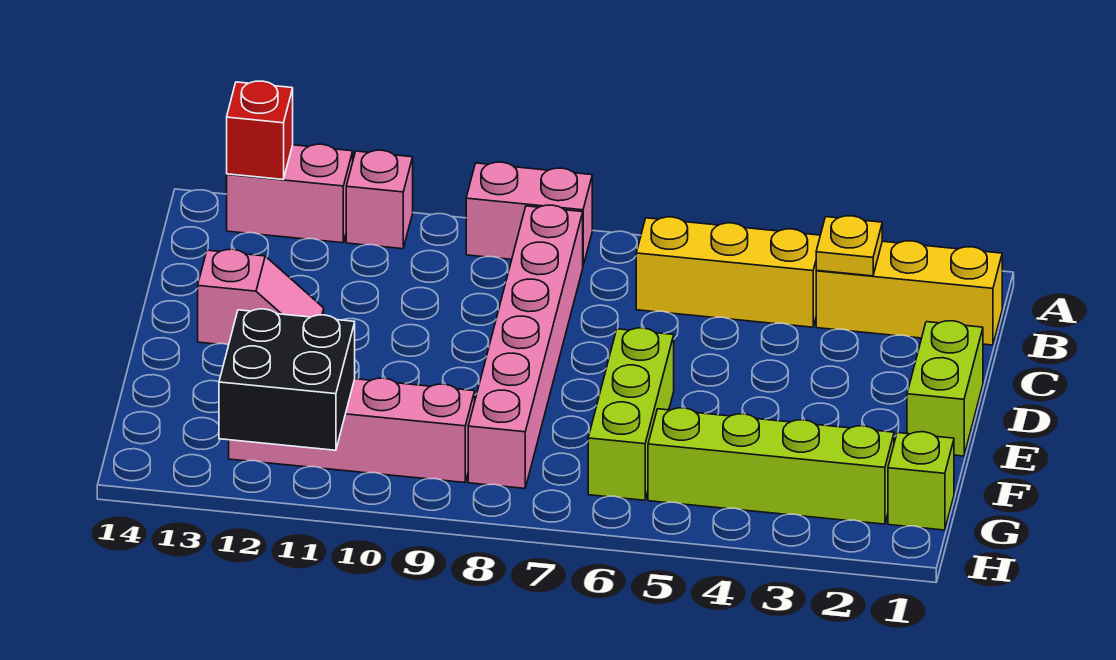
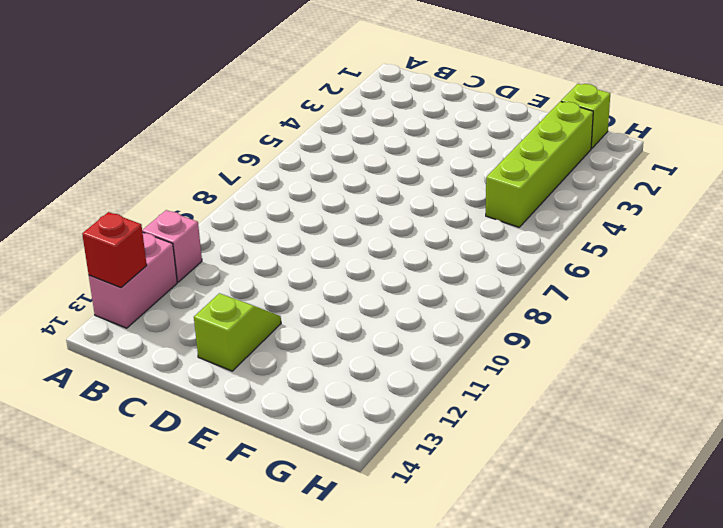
lime slope D12:D13 level 1 top 13 -> pink slope D12:D13 level 1 top 13
none -> pink brick A8:A9 level 1
none -> yellow brick B1:B3 level 1
none -> yellow brick B4:B6 level 1

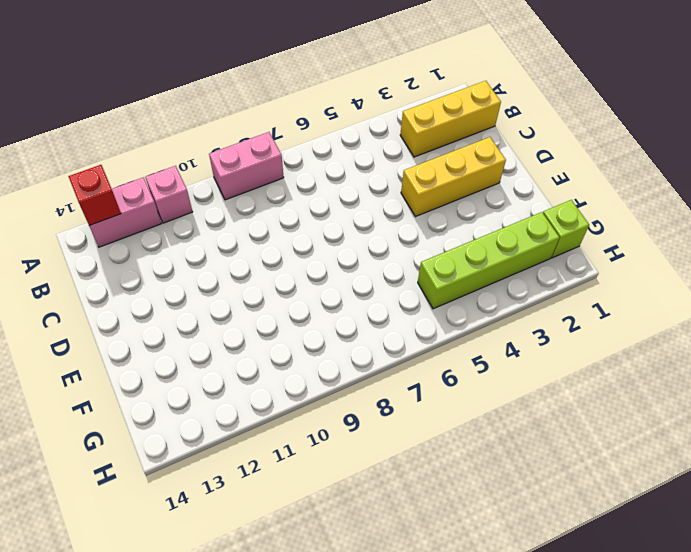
yellow brick D2:D4 level 1 -> yellow brick B4:B6 level 1
none -> pink brick B8:G8 level 1
none -> lime brick D1:E1 level 1
none -> pink slope D12:D13 level 1 top 13

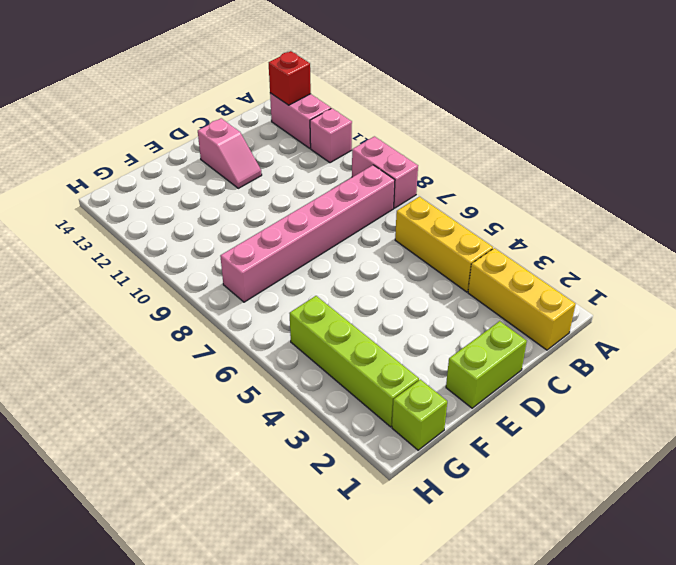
none -> lime brick E6:G6 level 1
none -> pink brick G9:G12 level 1
none -> yellow plate B3 level 2

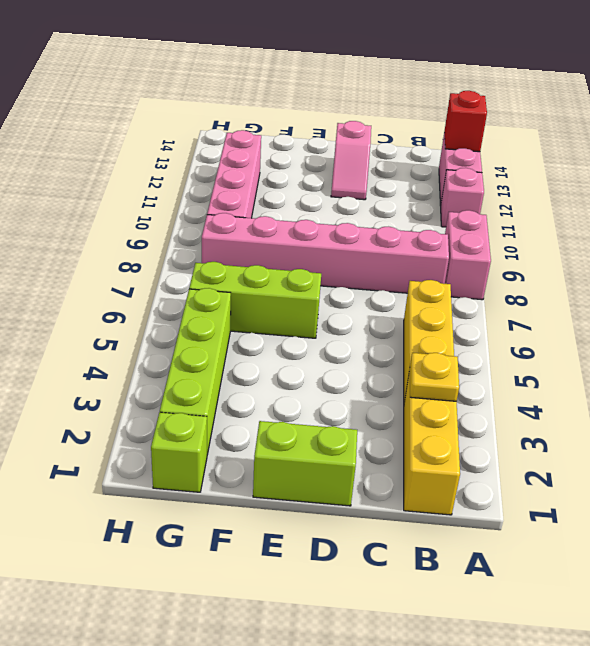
none -> black brick G11:H12 level 2

